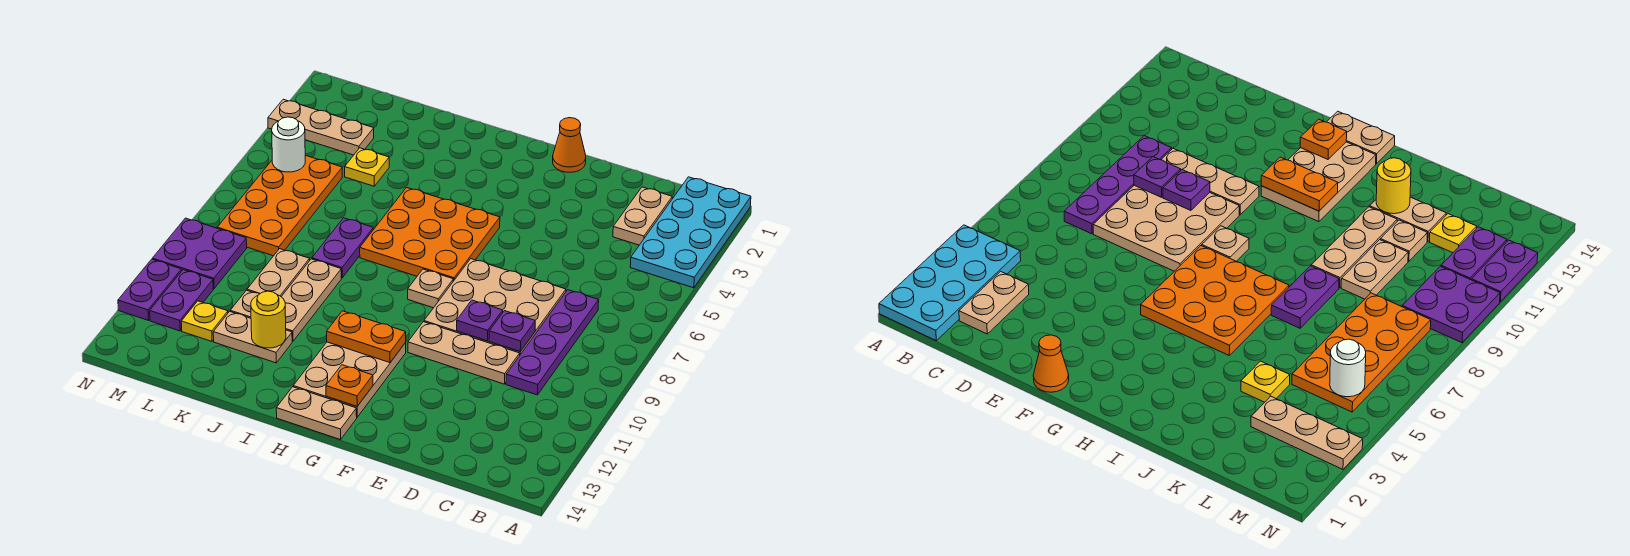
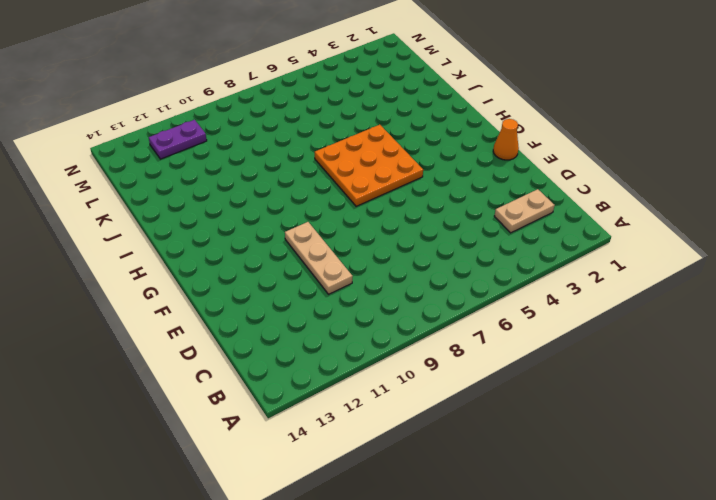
none -> cyan plate A1:B4 level 1
none -> purple plate C7:C10 level 1
none -> tan plate D7:F9 level 1

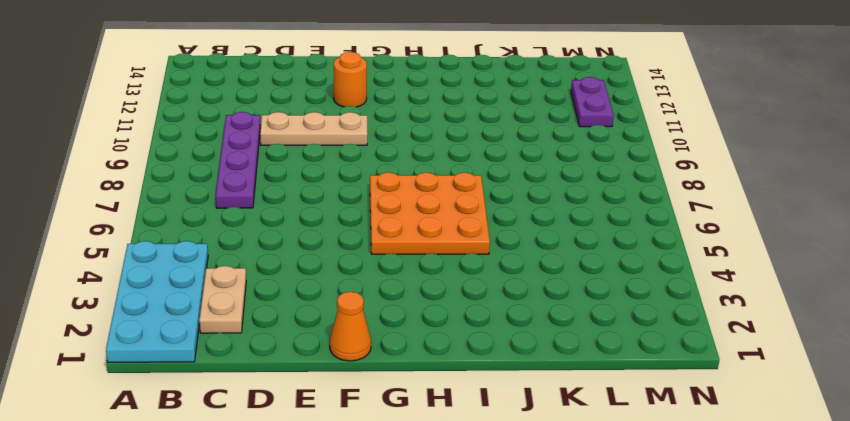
orange round brick F12 level 1 -> none
none -> tan plate D7:F9 level 1
none -> tan plate G8 level 1
none -> tan plate G11:H13 level 1

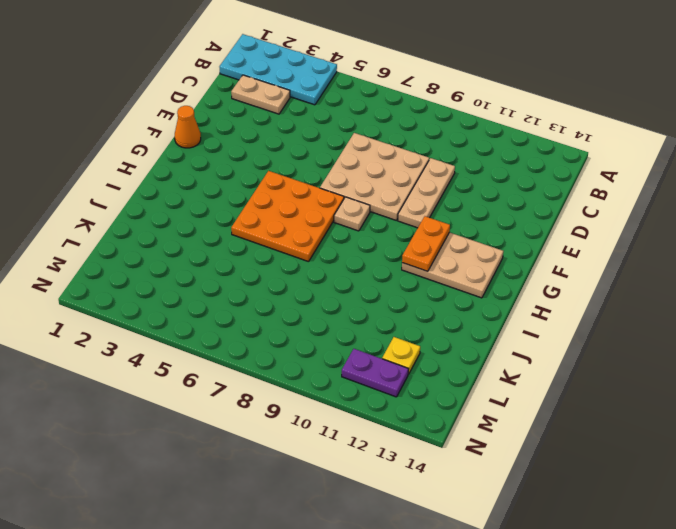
none -> purple plate C7:C10 level 1
none -> tan plate G14:H14 level 1
none -> purple plate J7:J8 level 1

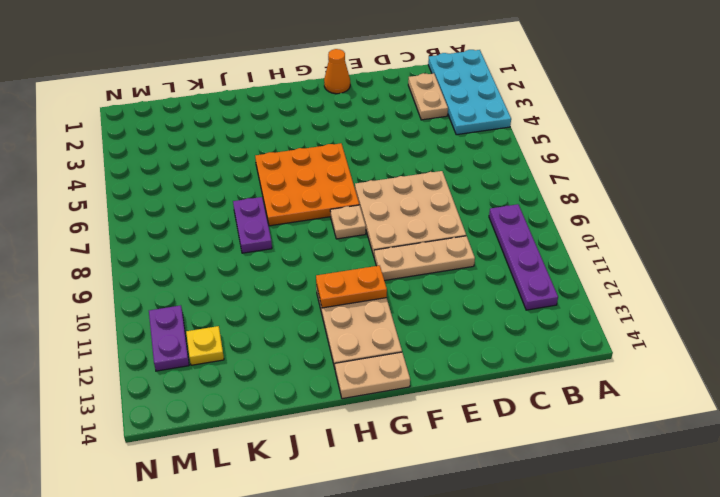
purple plate B9:B12 level 1 -> purple plate C7:C10 level 1
none -> tan plate J9:J11 level 1
none -> tan plate J12:K12 level 1
none -> yellow plate K4 level 1

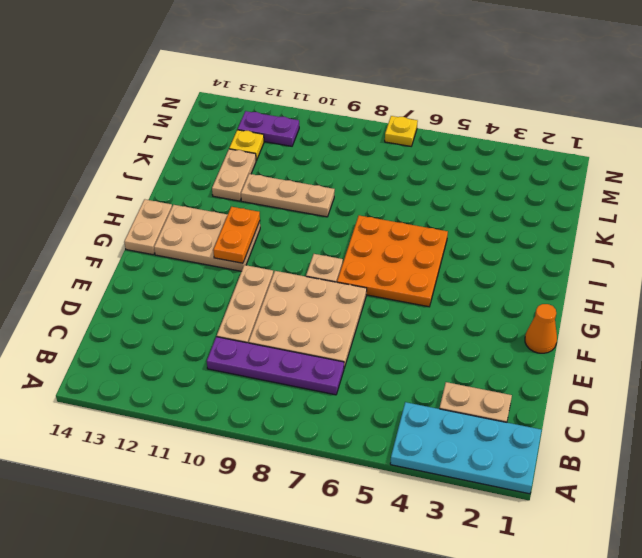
yellow plate N7 level 1 -> yellow plate K4 level 1
none -> purple plate J7:J8 level 1
none -> tan plate K9:K10 level 1
none -> tan plate K11 level 1

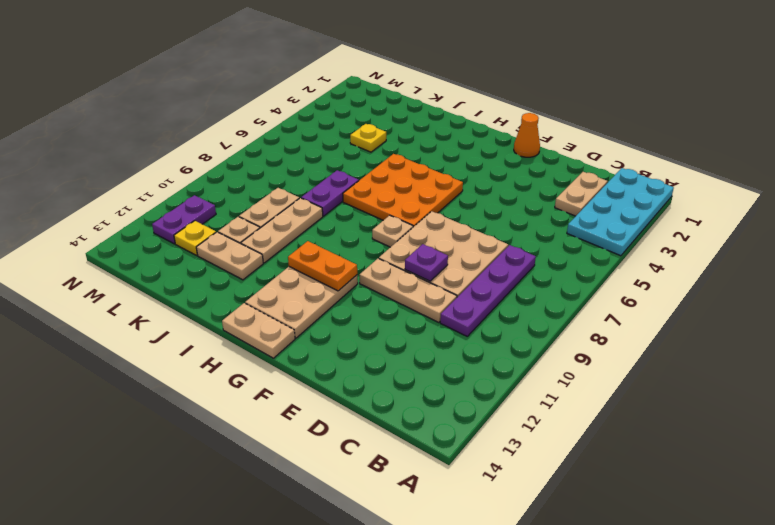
none -> tan plate L3:N3 level 1
none -> orange plate L5:M8 level 1
none -> purple plate M9:N10 level 1

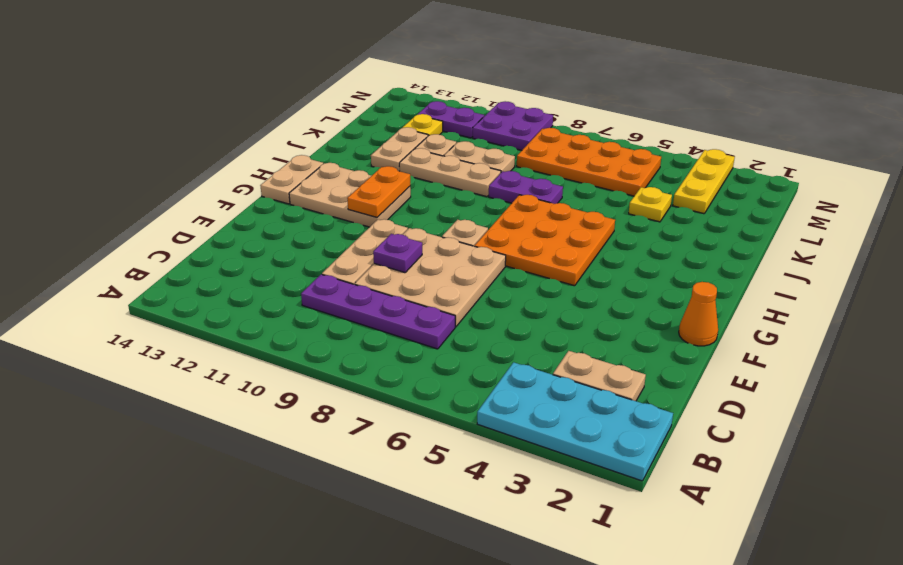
yellow plate L3:N3 level 1 -> tan plate L3:N3 level 1
none -> purple plate N11:N12 level 1
none -> purple plate D9 level 2
none -> orange plate G13 level 2

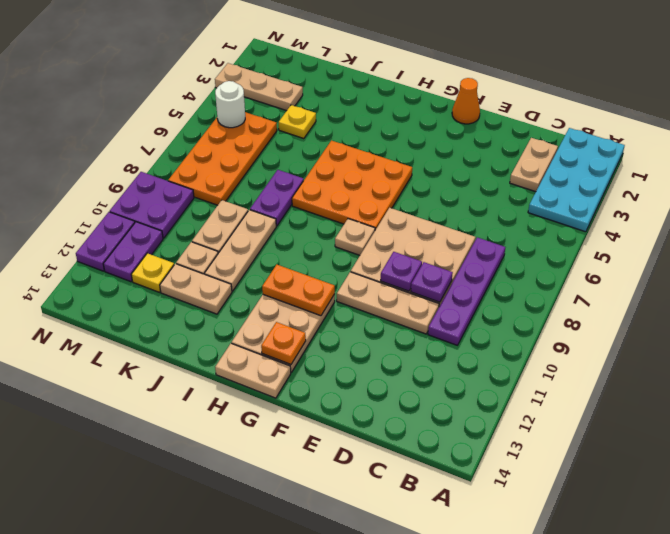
none -> yellow round brick J12 level 2

